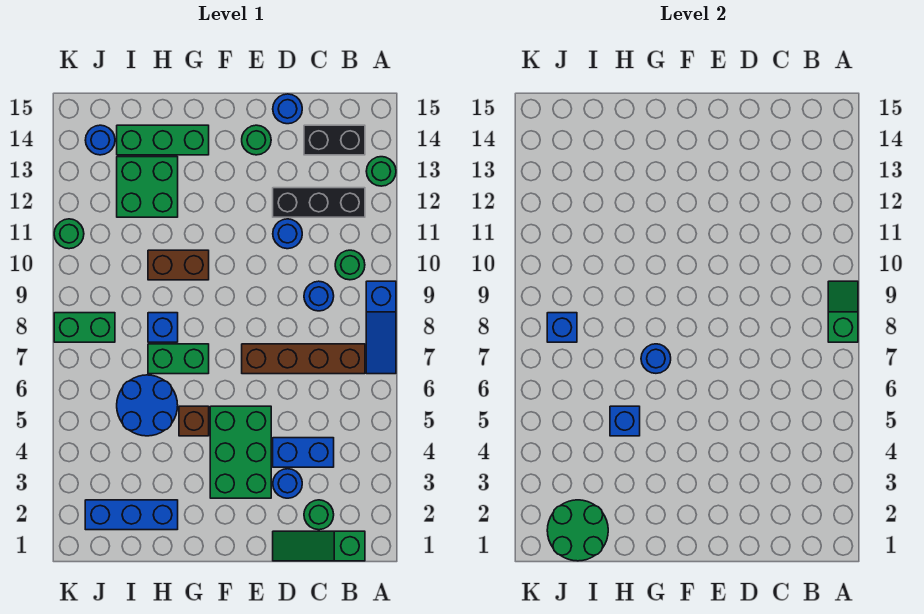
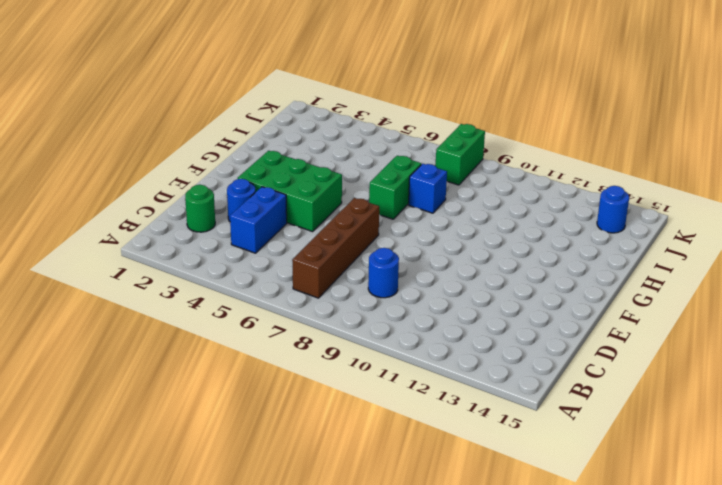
none -> blue slope A7:A9 level 1 top 9
none -> green round brick A13 level 1
none -> green slope B1:D1 level 1 top B
none -> green round brick B10 level 1

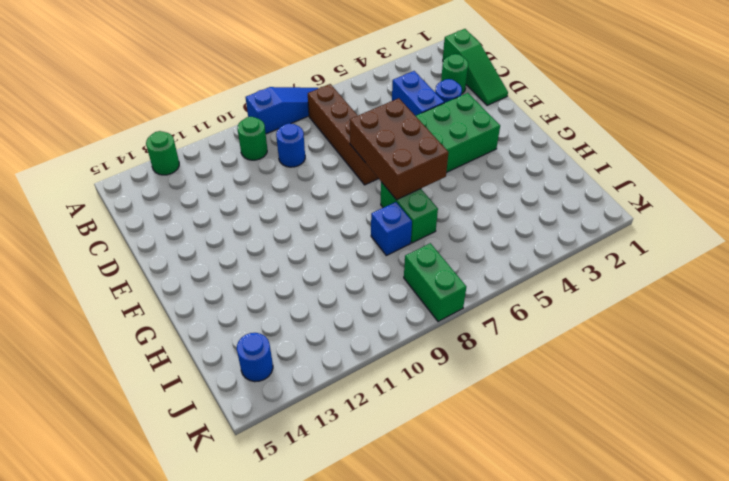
brown brick E6:G7 level 2 -> blue round brick G7 level 2
none -> black brick B12:D12 level 1
none -> black brick B14:C14 level 1
none -> blue round brick D11 level 1
none -> blue round brick D15 level 1

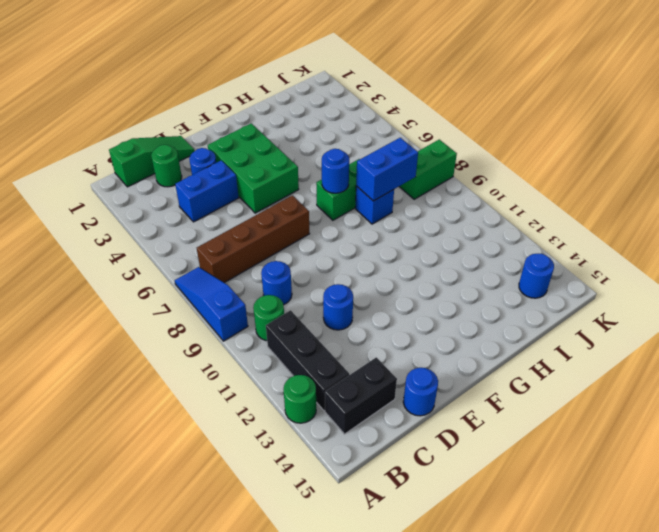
black brick B11:B13 level 1 -> black brick B12:D12 level 1
blue brick H8:I8 level 2 -> none
none -> green round brick E14 level 1
none -> brown brick G5 level 1
none -> brown brick G10:H10 level 1
none -> green brick G14:I14 level 1

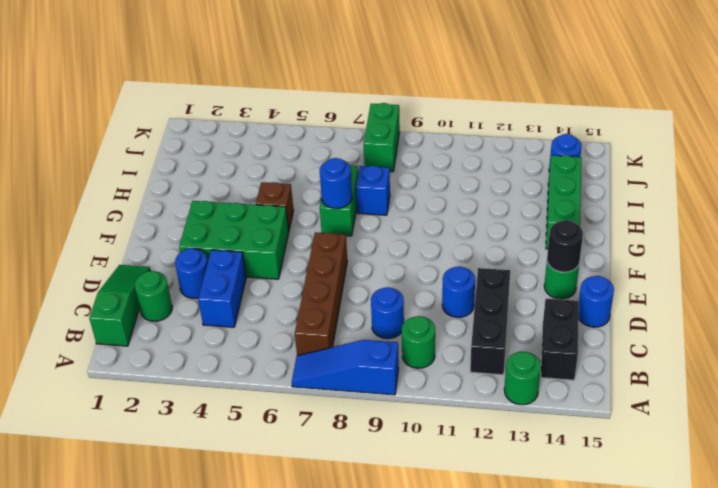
black round brick E14 level 2 -> none
none -> brown brick G10:H10 level 1
none -> blue brick H2:J2 level 1
none -> blue round brick H5:I6 level 1
none -> green brick H12:I13 level 1

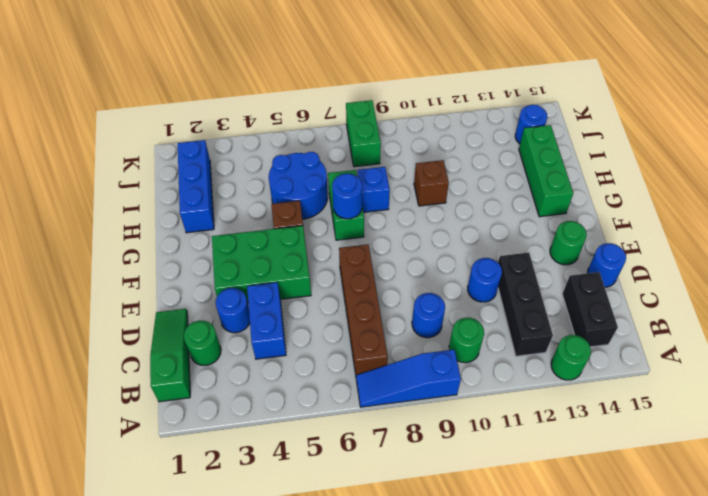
brown brick H10 level 1 -> brown brick G10:H10 level 1
none -> green brick H12:I13 level 1
none -> green round brick K11 level 1
none -> green slope A8:A9 level 2 top 8
none -> blue brick H5 level 2

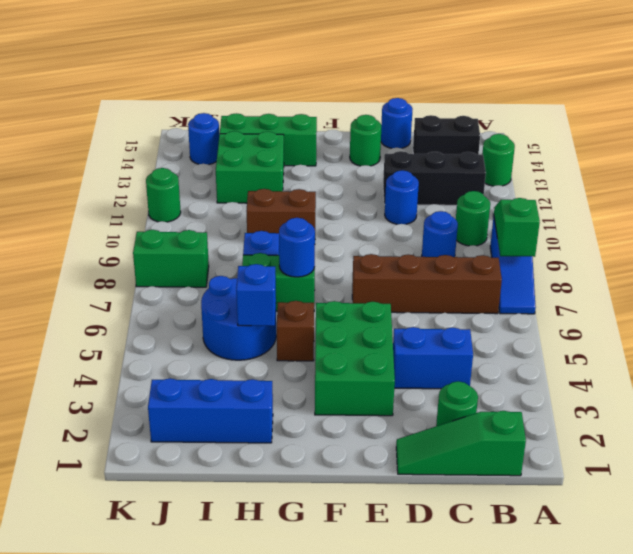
none -> blue round brick D3 level 1
none -> green round brick I1:J2 level 2
none -> blue brick J8 level 2

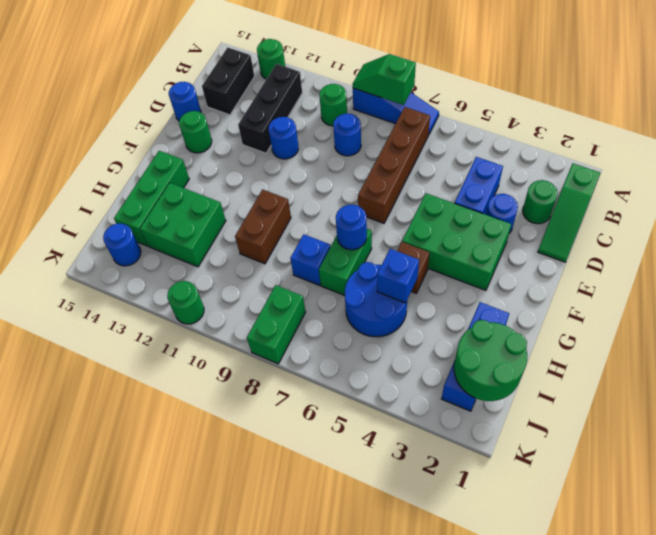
none -> blue brick J8 level 2

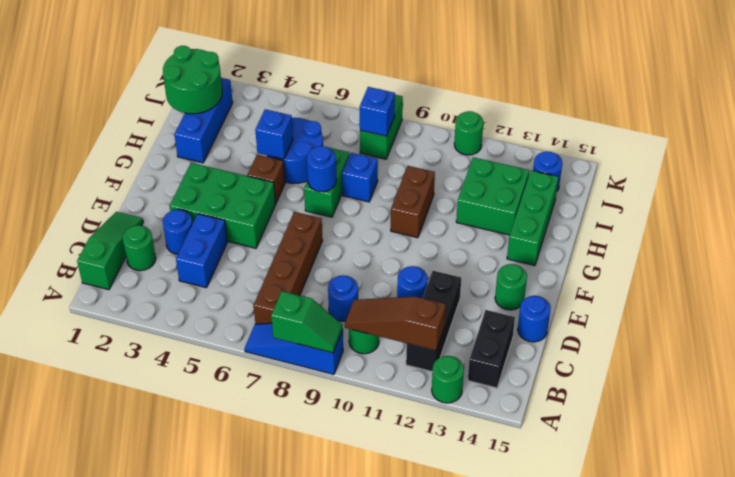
brown slope B10:B12 level 2 top 12 -> none

